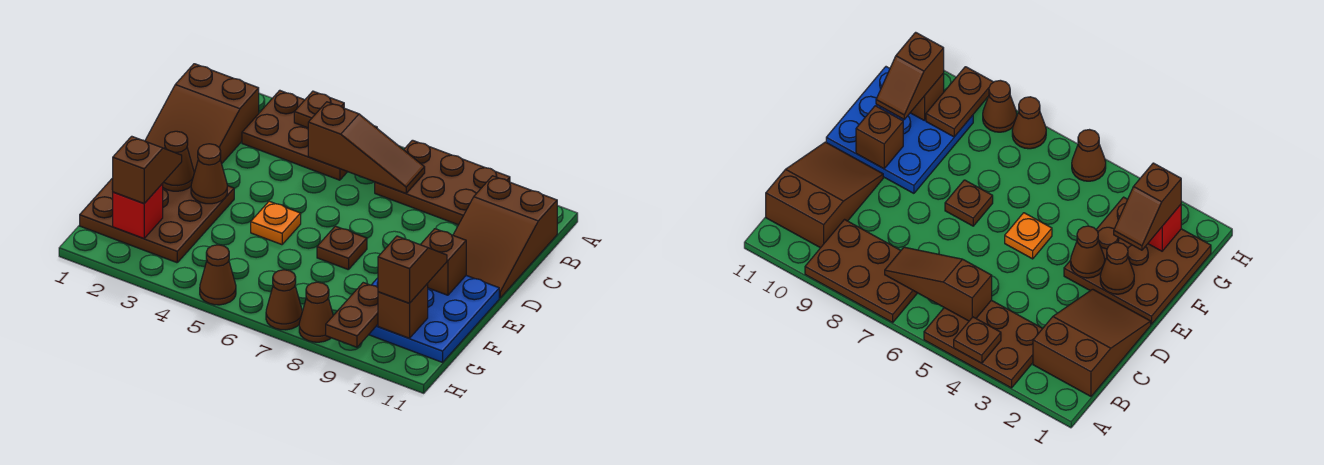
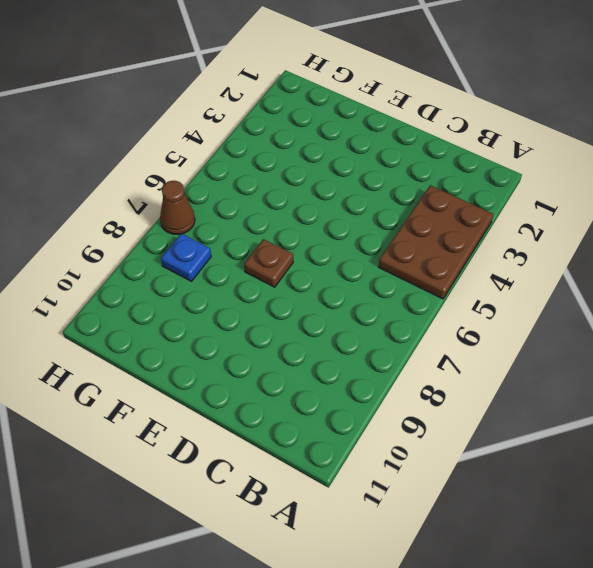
blue plate G8 level 1 -> none
none -> brown plate A7:B9 level 1
none -> brown slope B1:D2 level 1 top B
none -> brown slope B10:D11 level 1 top B

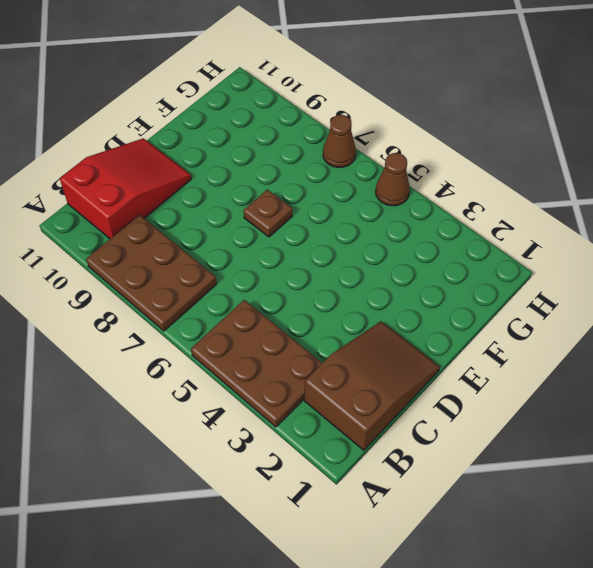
red slope B10:D11 level 1 top B -> brown slope B10:D11 level 1 top B
none -> brown plate E1:G3 level 1
none -> orange plate E5 level 1
none -> blue plate E9:G11 level 1

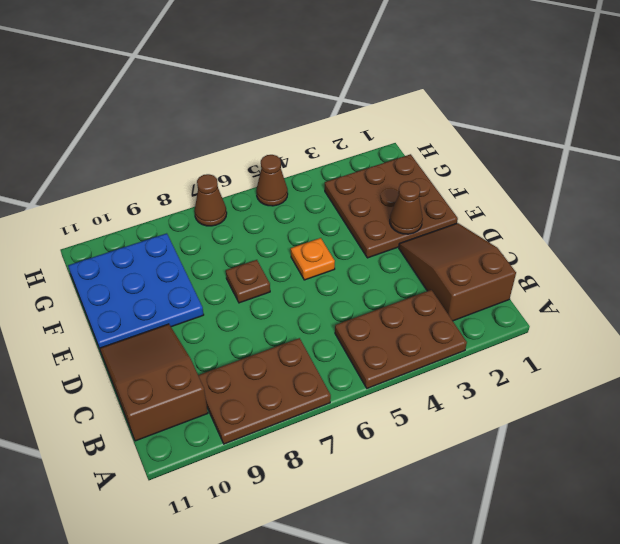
none -> brown cone H8 level 1
none -> brown plate A4 level 2
none -> brown slope B5:B7 level 2 top 5

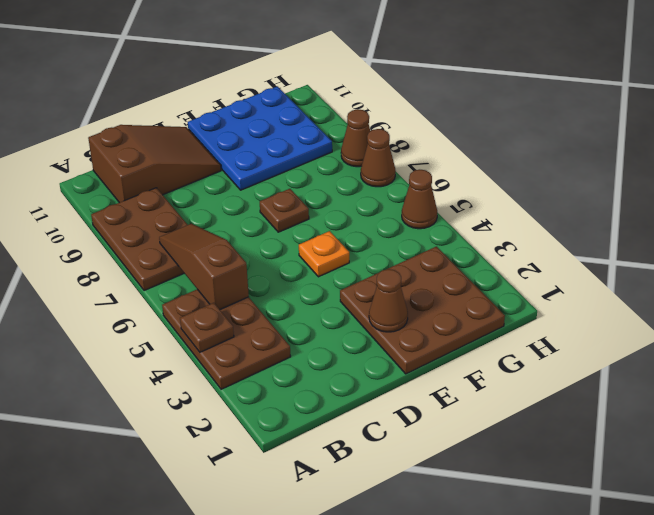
none -> brown slope B1:D2 level 1 top B
none -> brown cone E3 level 2
none -> brown brick E10 level 2

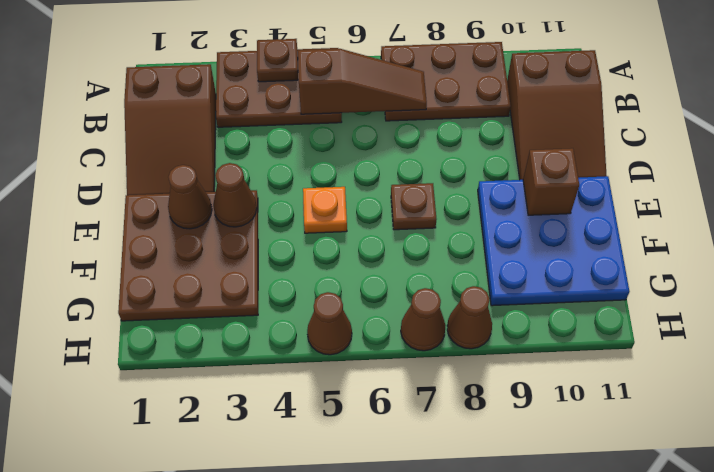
none -> red brick G2 level 2
none -> brown plate G9:H9 level 2
none -> brown brick G10 level 2

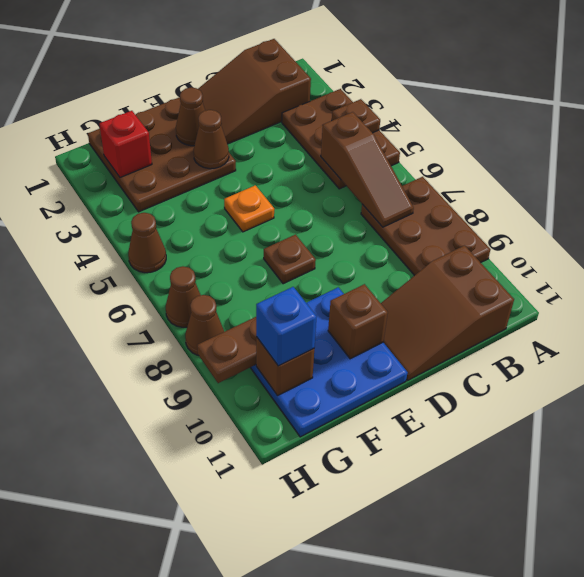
blue brick G10 level 3 -> brown slope F10:G10 level 3 top G
none -> brown slope F2:G2 level 3 top G

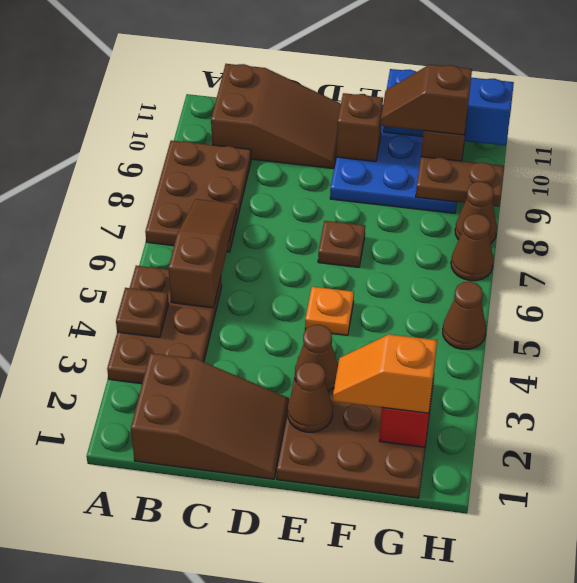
orange slope F2:G2 level 3 top G -> brown slope F2:G2 level 3 top G
blue brick F11:H11 level 2 -> none

